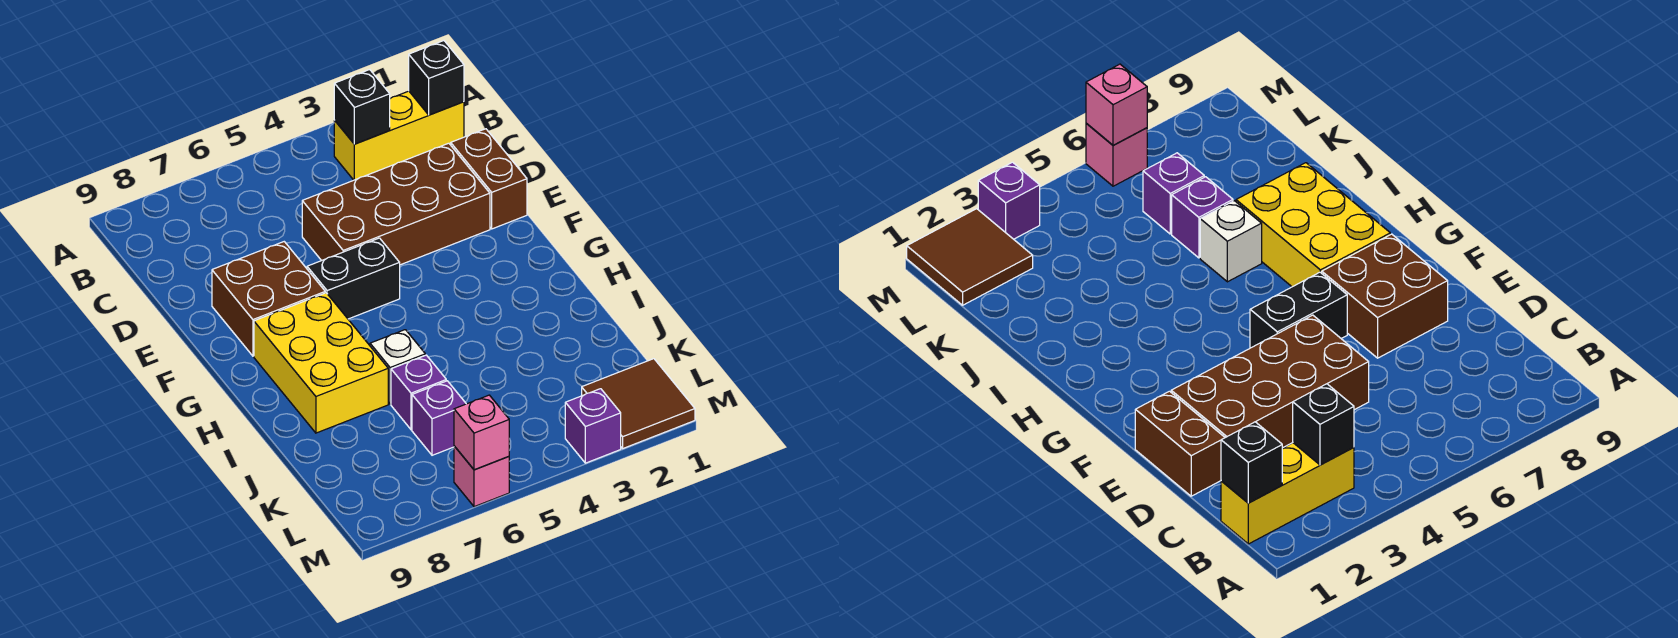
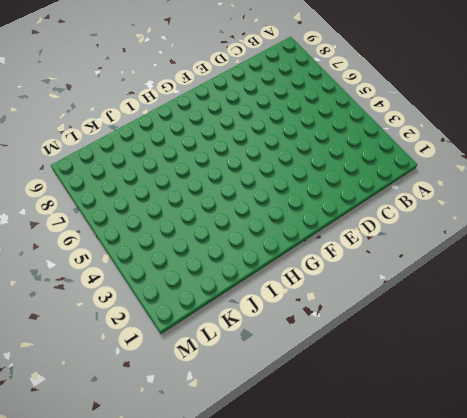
none -> yellow brick B1:B3 level 1
none -> brown brick D1:E1 level 1
none -> brown brick D2:E5 level 1

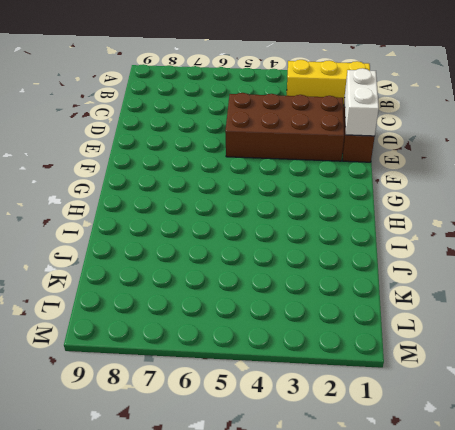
white brick D1:E1 level 2 -> none
none -> brown brick E7:F8 level 1
none -> black brick F5:F6 level 1
none -> yellow brick G7:I8 level 1

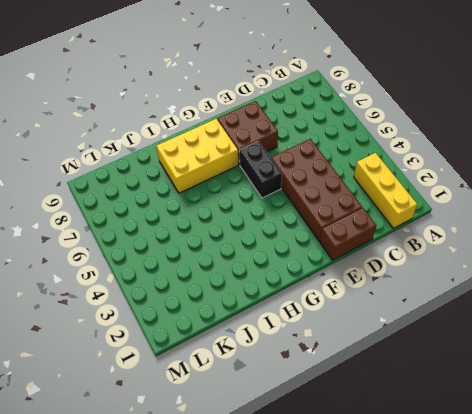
none -> white brick I6 level 1
none -> purple brick J6 level 1
none -> purple brick K6 level 1

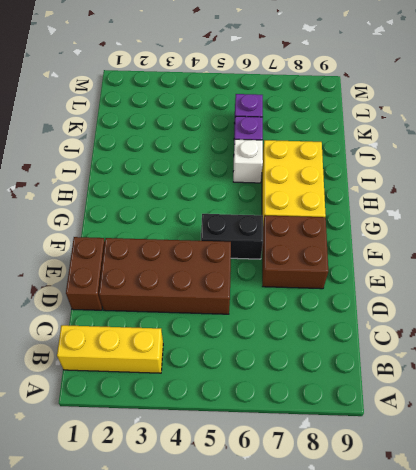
none -> brown tile L1:M2 level 1
none -> purple brick M3 level 1
none -> pink brick M6 level 1

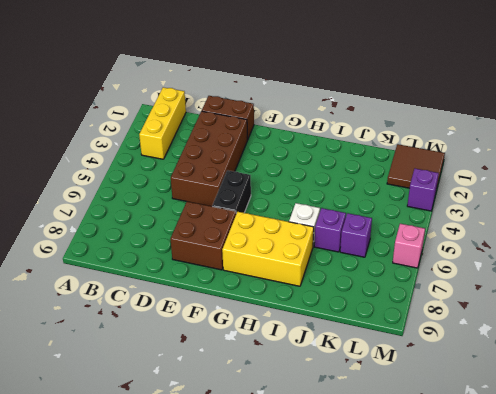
none -> black brick B1 level 2
none -> black brick B3 level 2
none -> pink brick M6 level 2

